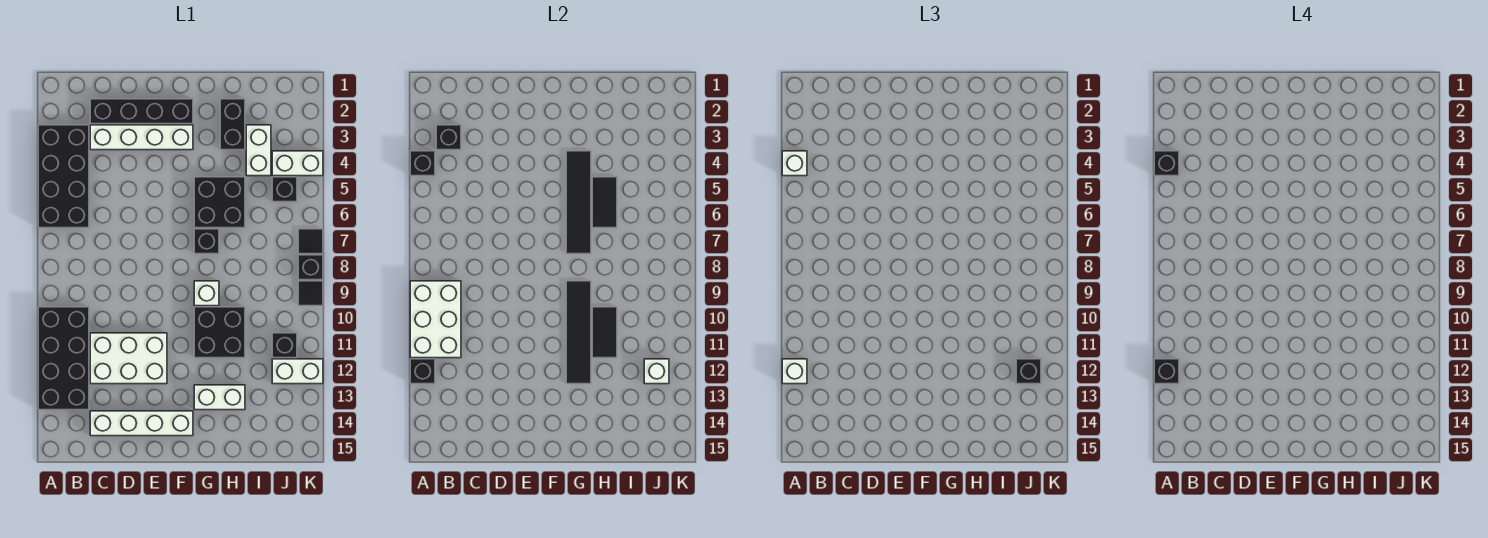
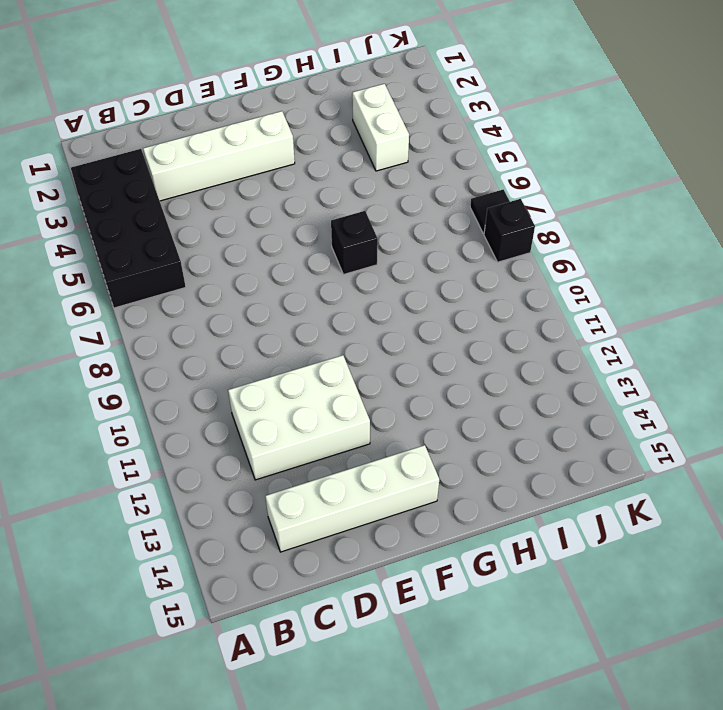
none -> black brick A10:B13 level 1
none -> black brick C2:F2 level 1
none -> black brick G5:H6 level 1
none -> white brick G9 level 1

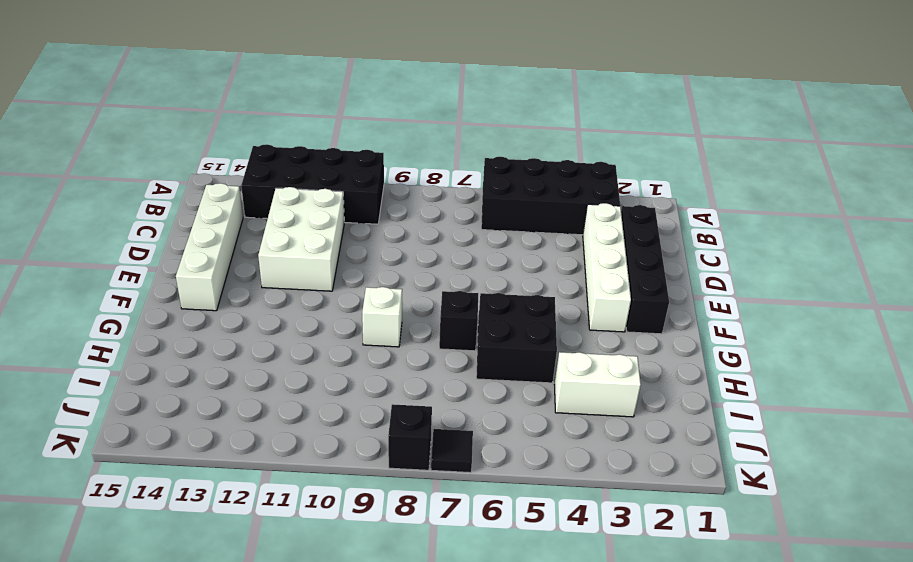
none -> black brick G10:H11 level 1
none -> white brick G13:H13 level 1
none -> black brick H2:H3 level 1
none -> white brick J4:K4 level 1

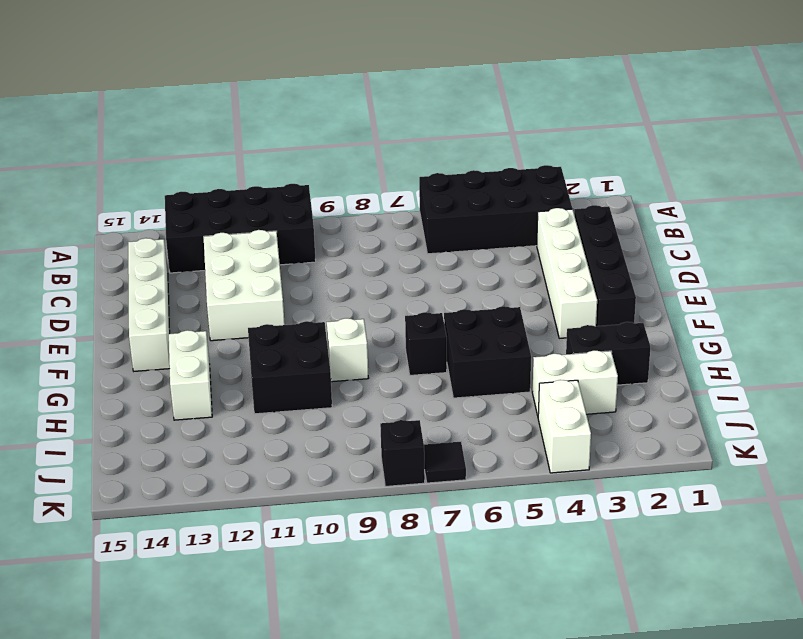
none -> black brick J5 level 1
none -> black brick J11 level 1
none -> white brick J12:K12 level 1
none -> black tile K9 level 1

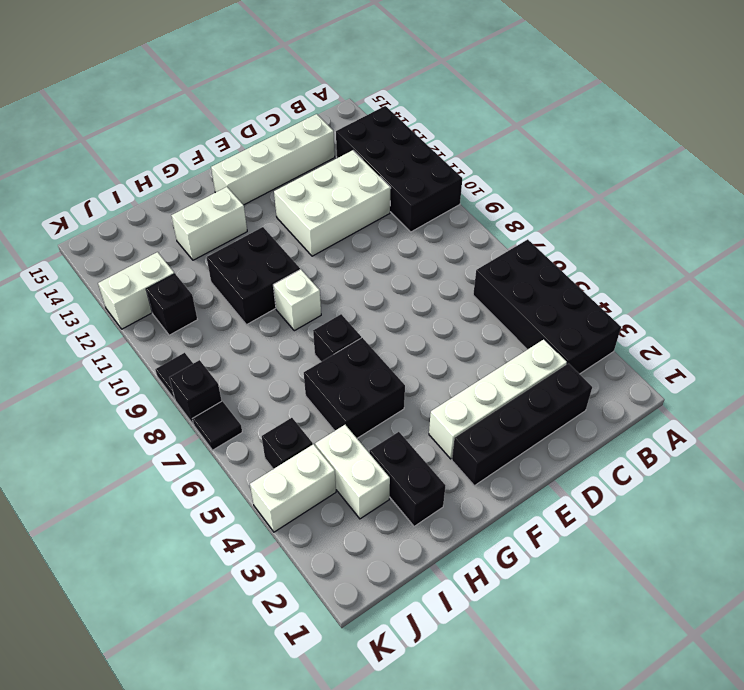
none -> black brick A4 level 2
none -> white brick A9:B11 level 2
none -> black brick A12 level 2
none -> black brick B3 level 2

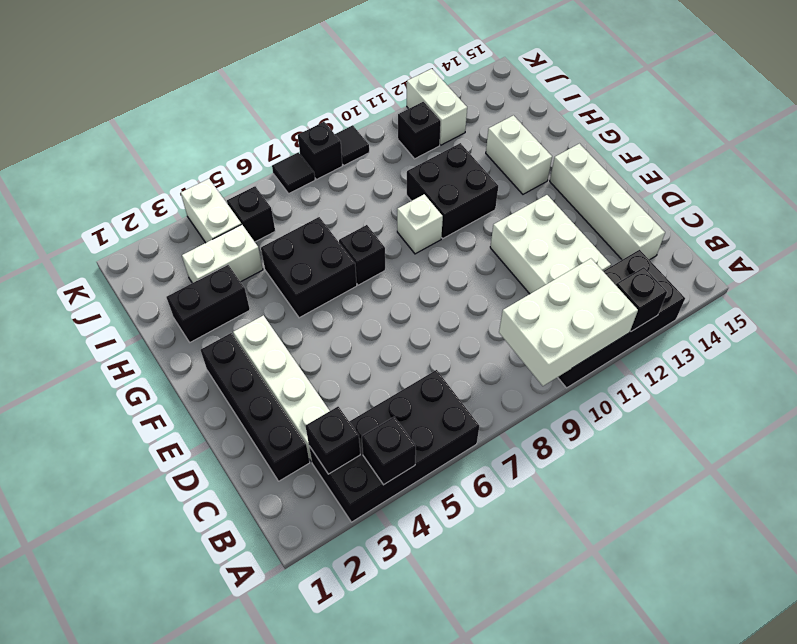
none -> black tile G4:G7 level 2
none -> black tile G9:G12 level 2
none -> black tile H5:H6 level 2
none -> black tile H10:H11 level 2

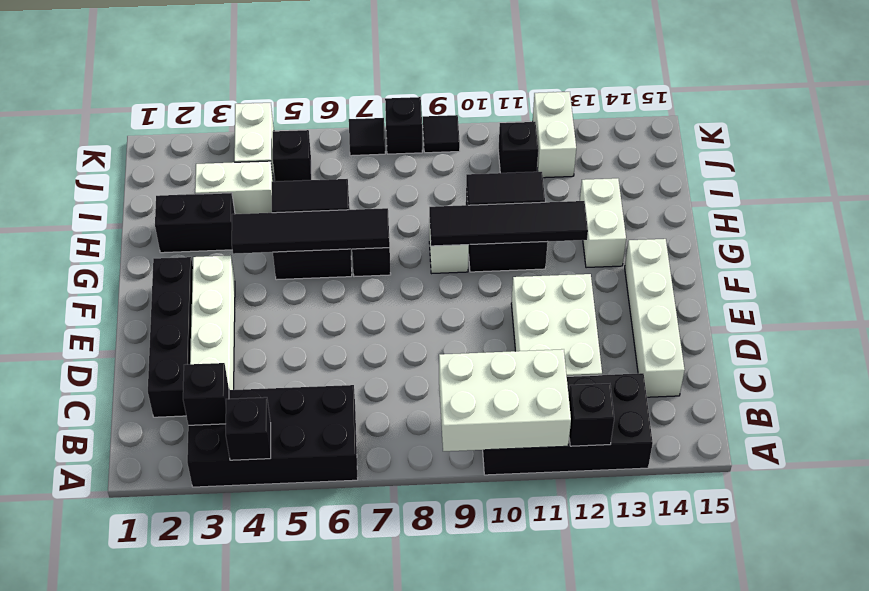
none -> white brick J12 level 2
none -> white brick A4 level 3
none -> white brick A12 level 3
none -> black brick J12 level 3

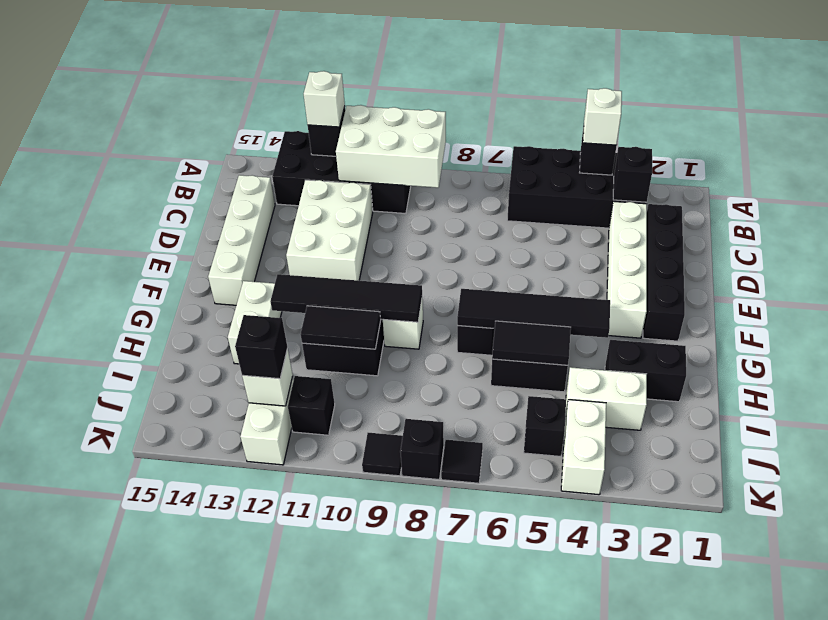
none -> black brick A4 level 4
none -> black brick A12 level 4

